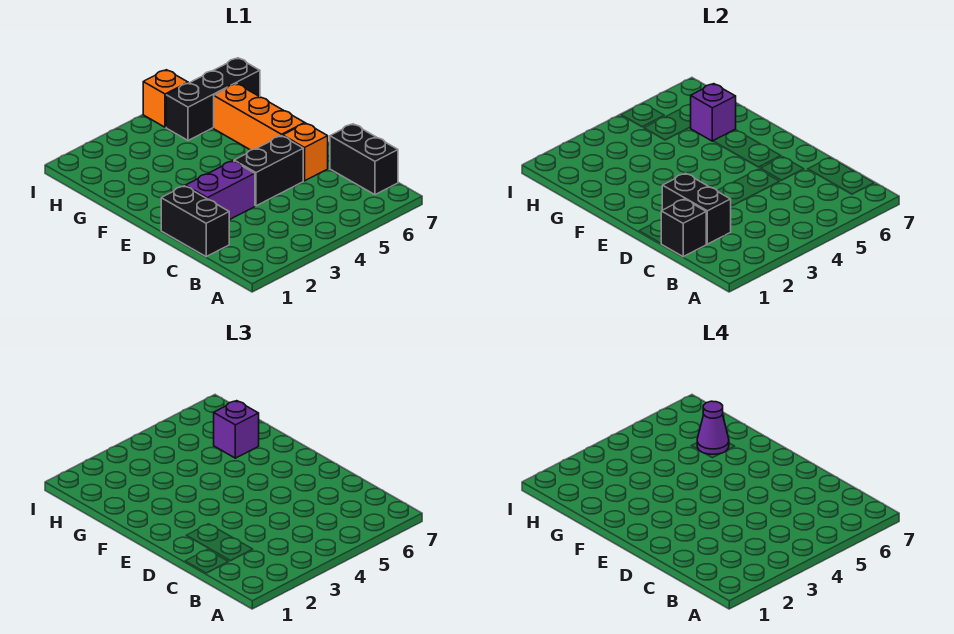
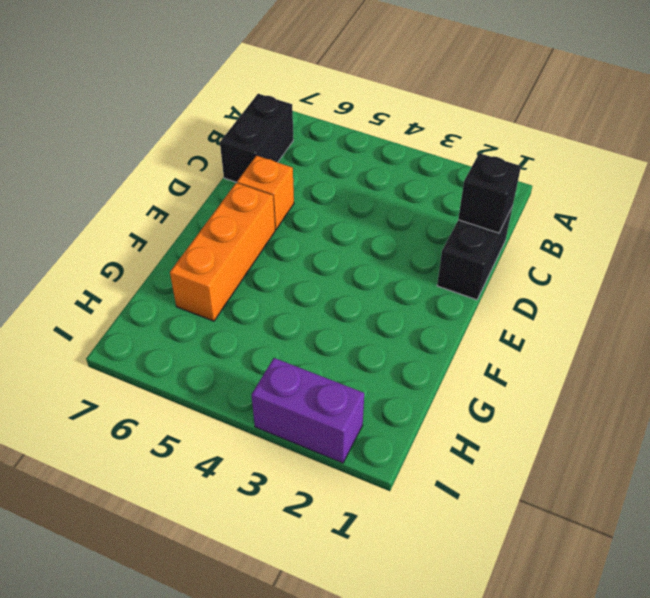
purple brick I2:I3 level 1 -> purple brick D2:D3 level 1
none -> black brick D4:D5 level 1
none -> black brick H5:H7 level 1
none -> orange brick I5 level 1

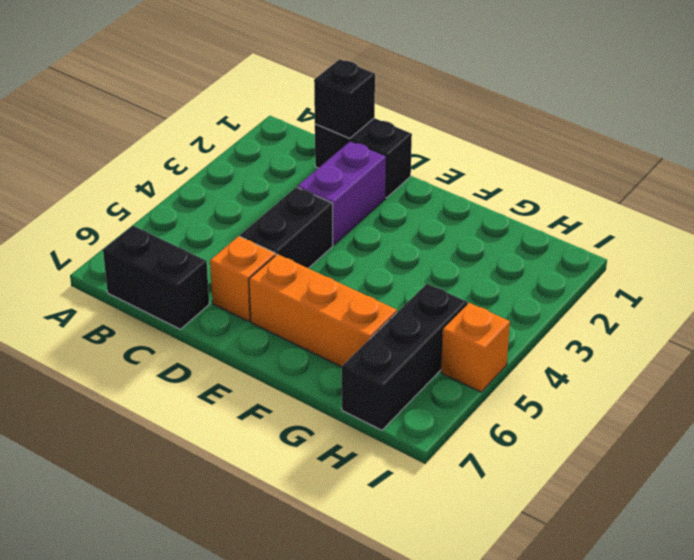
none -> black brick C2:D2 level 2
none -> purple brick G6 level 2
none -> purple brick G6 level 3

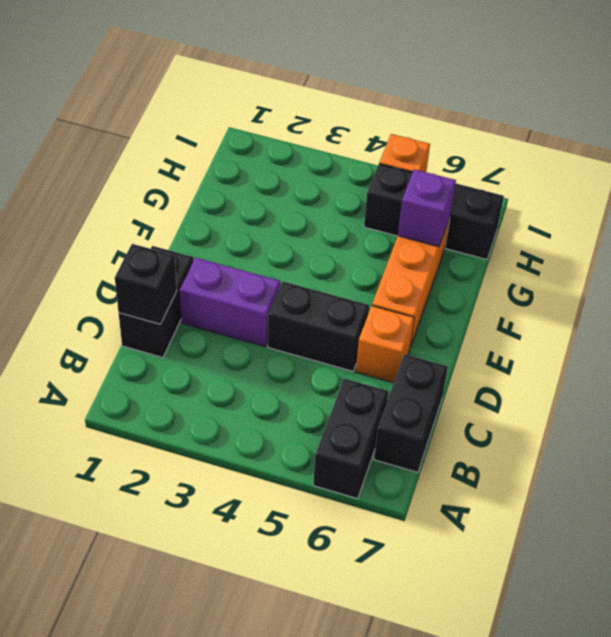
black brick A6:B6 level 1 -> black brick C2:D2 level 2
none -> purple brick G6 level 3
none -> purple cone G6 level 4

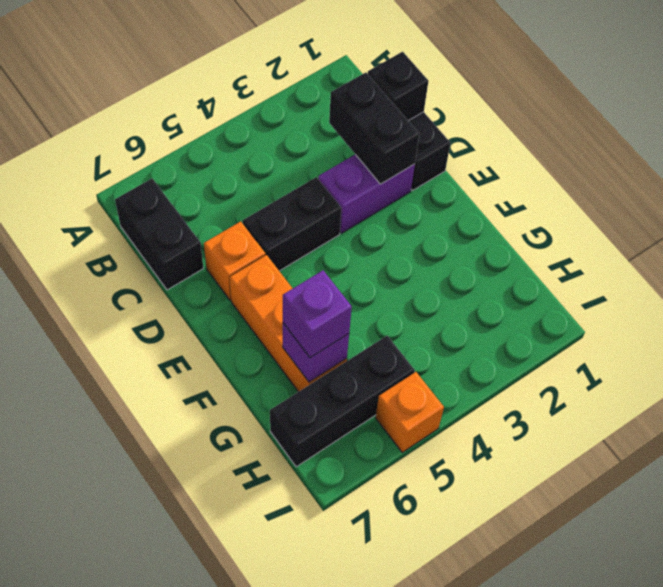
none -> purple cone G6 level 4

